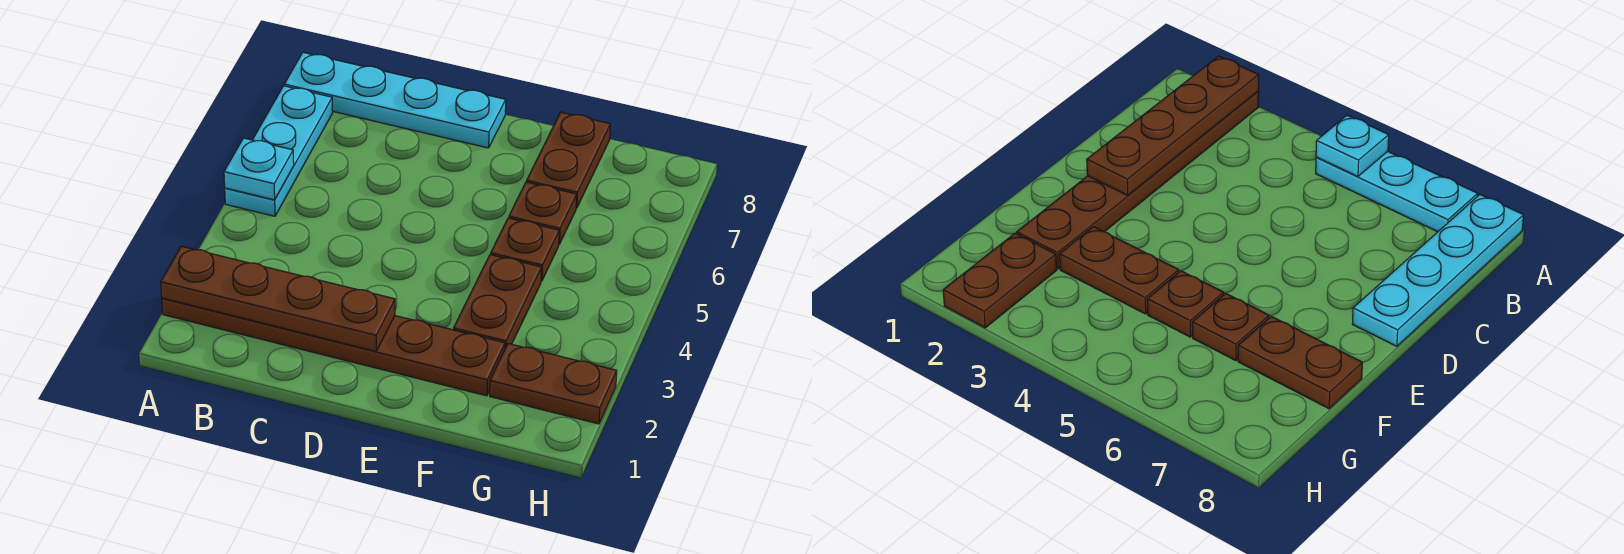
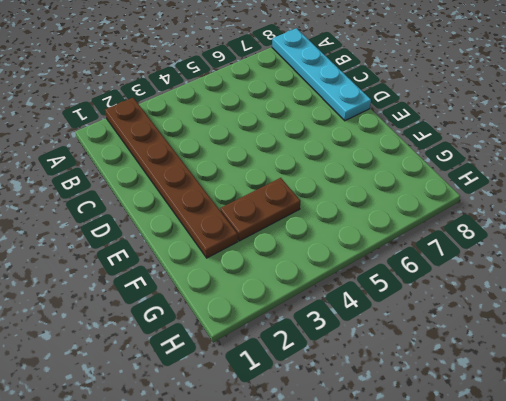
none -> cyan plate A5:A7 level 1
none -> brown plate F5 level 1

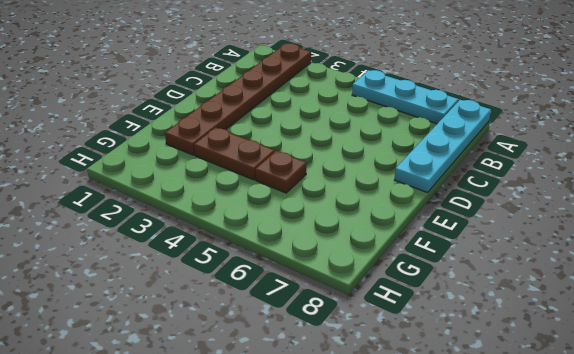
none -> brown plate F6 level 1
none -> brown plate F7:F8 level 1

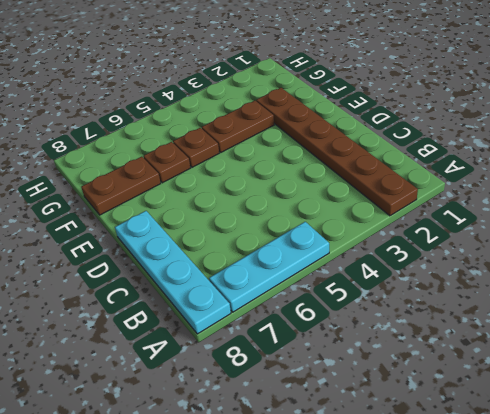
none -> brown plate G2:H2 level 1
none -> brown plate A2:D2 level 2

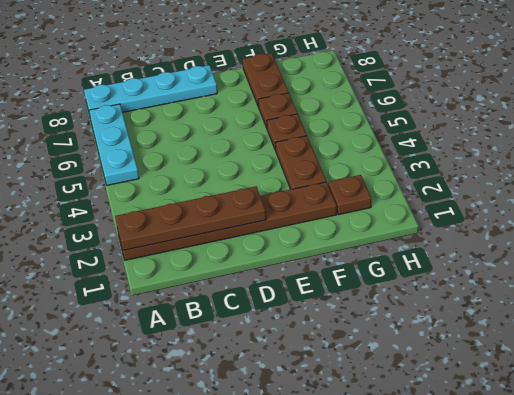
brown plate G2 level 1 -> brown plate G2:H2 level 1
none -> cyan plate A5 level 2

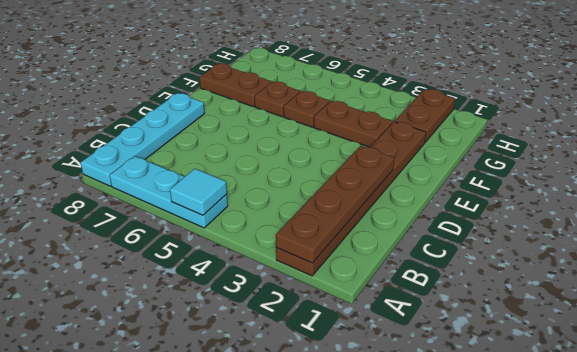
cyan tile A5 level 2 -> cyan plate A5 level 2

